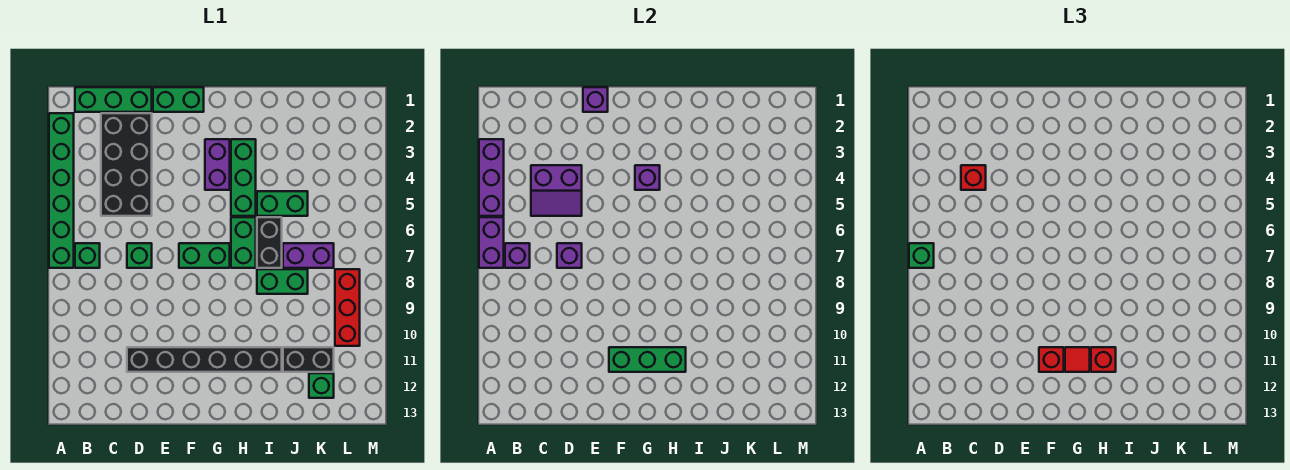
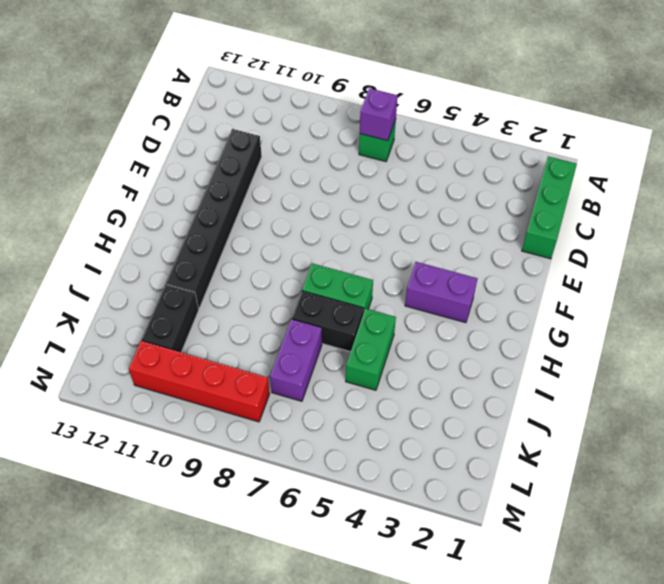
red brick L8:L11 level 1 -> red brick L8:L10 level 1
none -> green brick A2:A7 level 1
none -> black brick C2:D5 level 1
none -> green brick D7 level 1
none -> green brick E1:F1 level 1

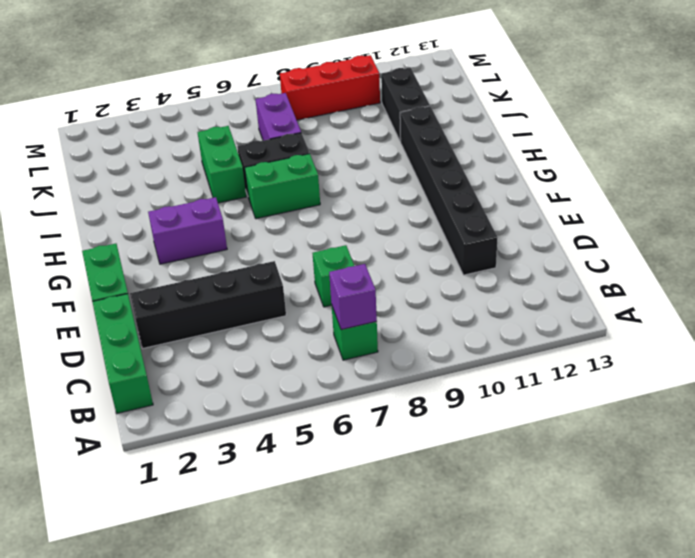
black brick D2:D5 level 1 -> black brick C2:D5 level 1
none -> green brick A2:A7 level 1
none -> green brick F7:G7 level 1
none -> green brick H3:H5 level 1
none -> green brick I8:J8 level 1

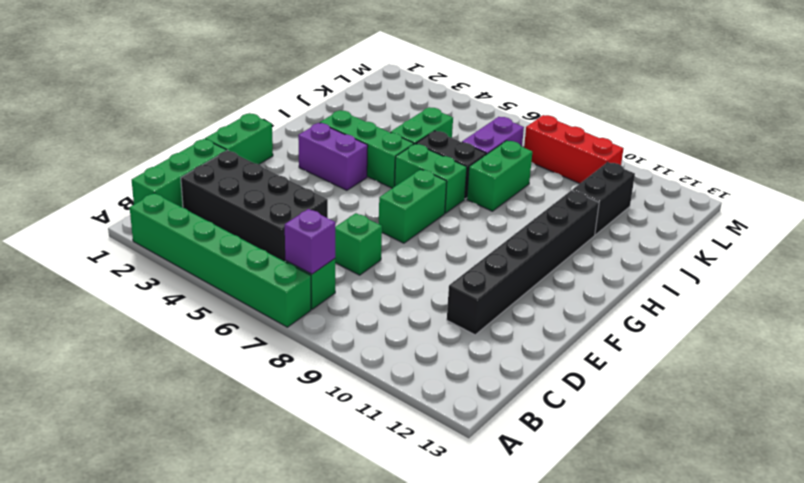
none -> green brick K12 level 1
none -> purple brick A3:A5 level 2
none -> purple brick A6:A7 level 2
none -> purple slope C4:D5 level 2 top 4

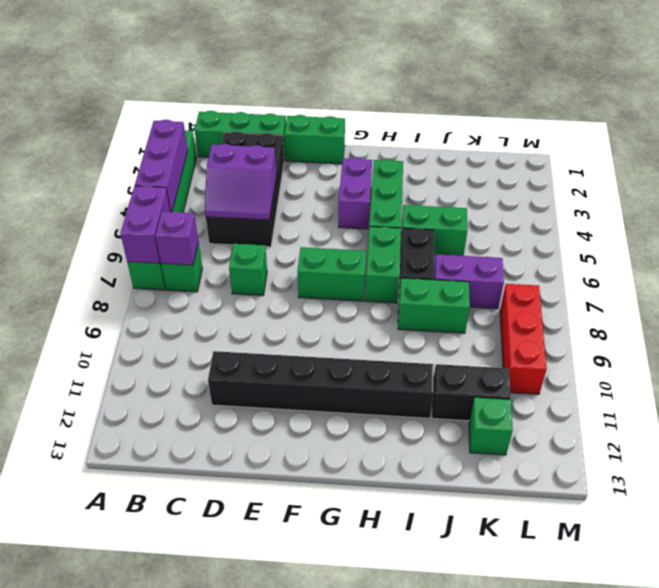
none -> purple brick D7 level 2
none -> purple brick E1 level 2
none -> green brick F11:H11 level 2
none -> purple brick G4 level 2

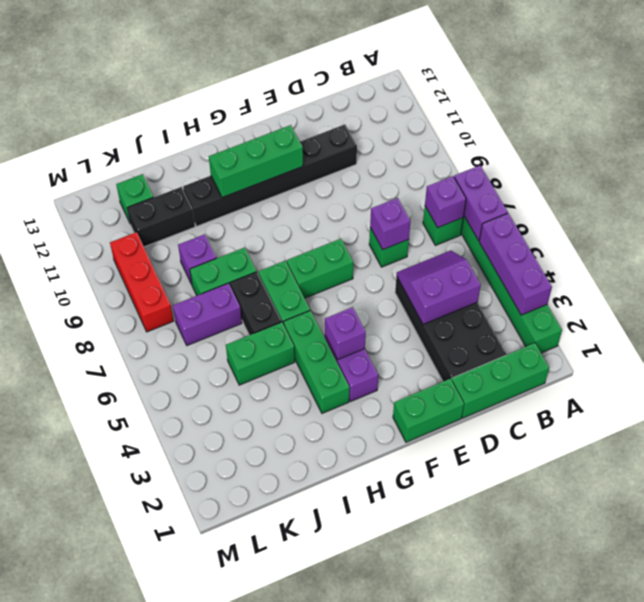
purple brick J9 level 1 -> purple brick E1 level 2
none -> green brick A7 level 3
none -> red brick C4 level 3
none -> red brick F11 level 3
none -> red tile G11 level 3

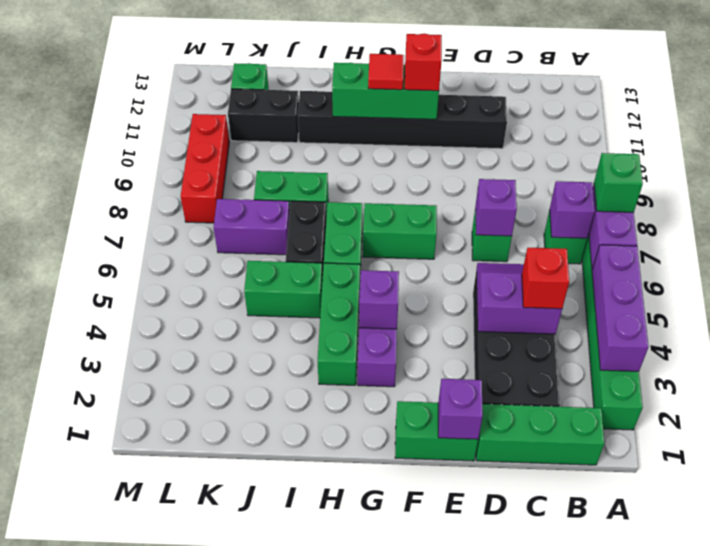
none -> red brick H11 level 3

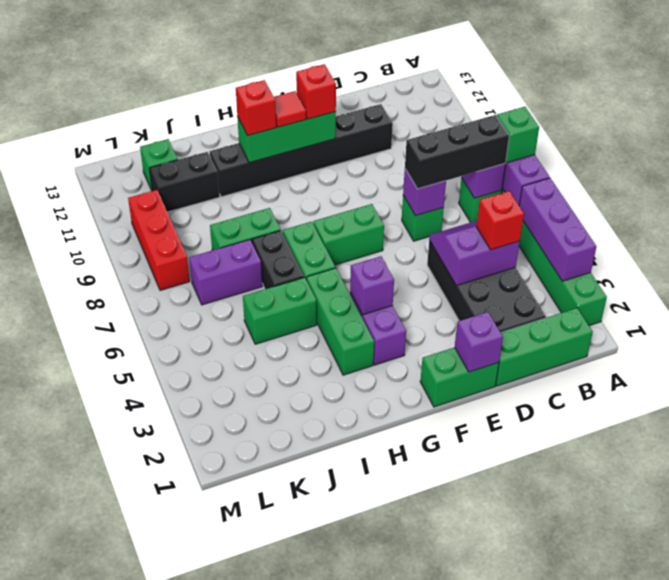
black brick B7:D7 level 3 -> none

